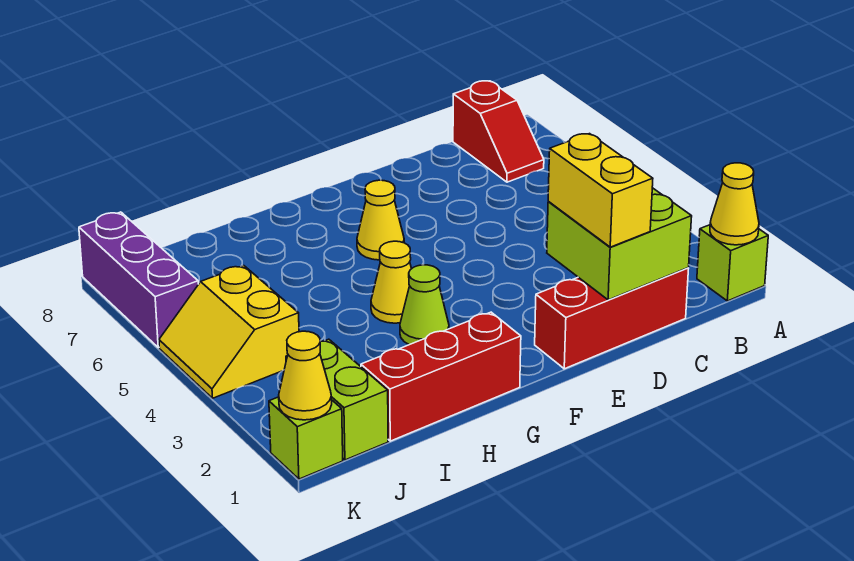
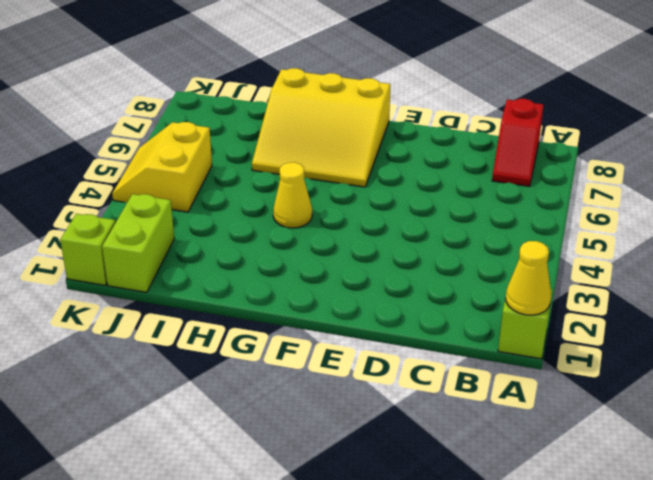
yellow slope F6:H8 level 1 top 8 -> yellow cone F6 level 1
none -> red brick C1:E1 level 1
none -> red brick G1:I1 level 1
none -> lime cone G3 level 1

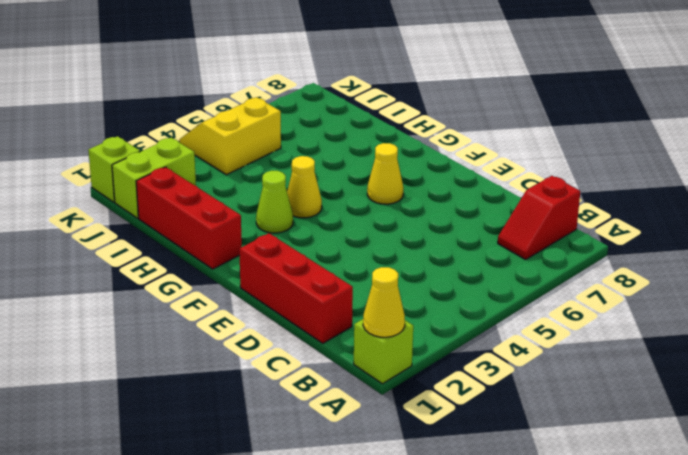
none -> purple brick K6:K8 level 1
none -> lime brick C1:D2 level 2
none -> yellow cone K1 level 2

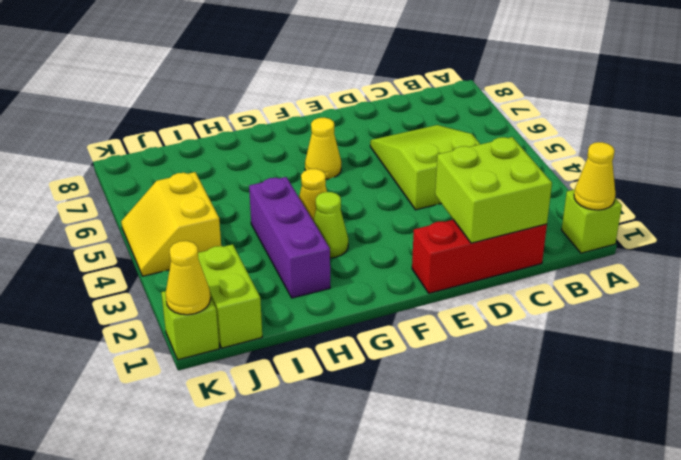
lime slope C4:D6 level 1 top 4 -> none
purple brick H2:H4 level 1 -> purple brick K6:K8 level 1
none -> red slope B7:B8 level 1 top 8
none -> red brick G1:I1 level 1
none -> yellow brick D1:D2 level 3

